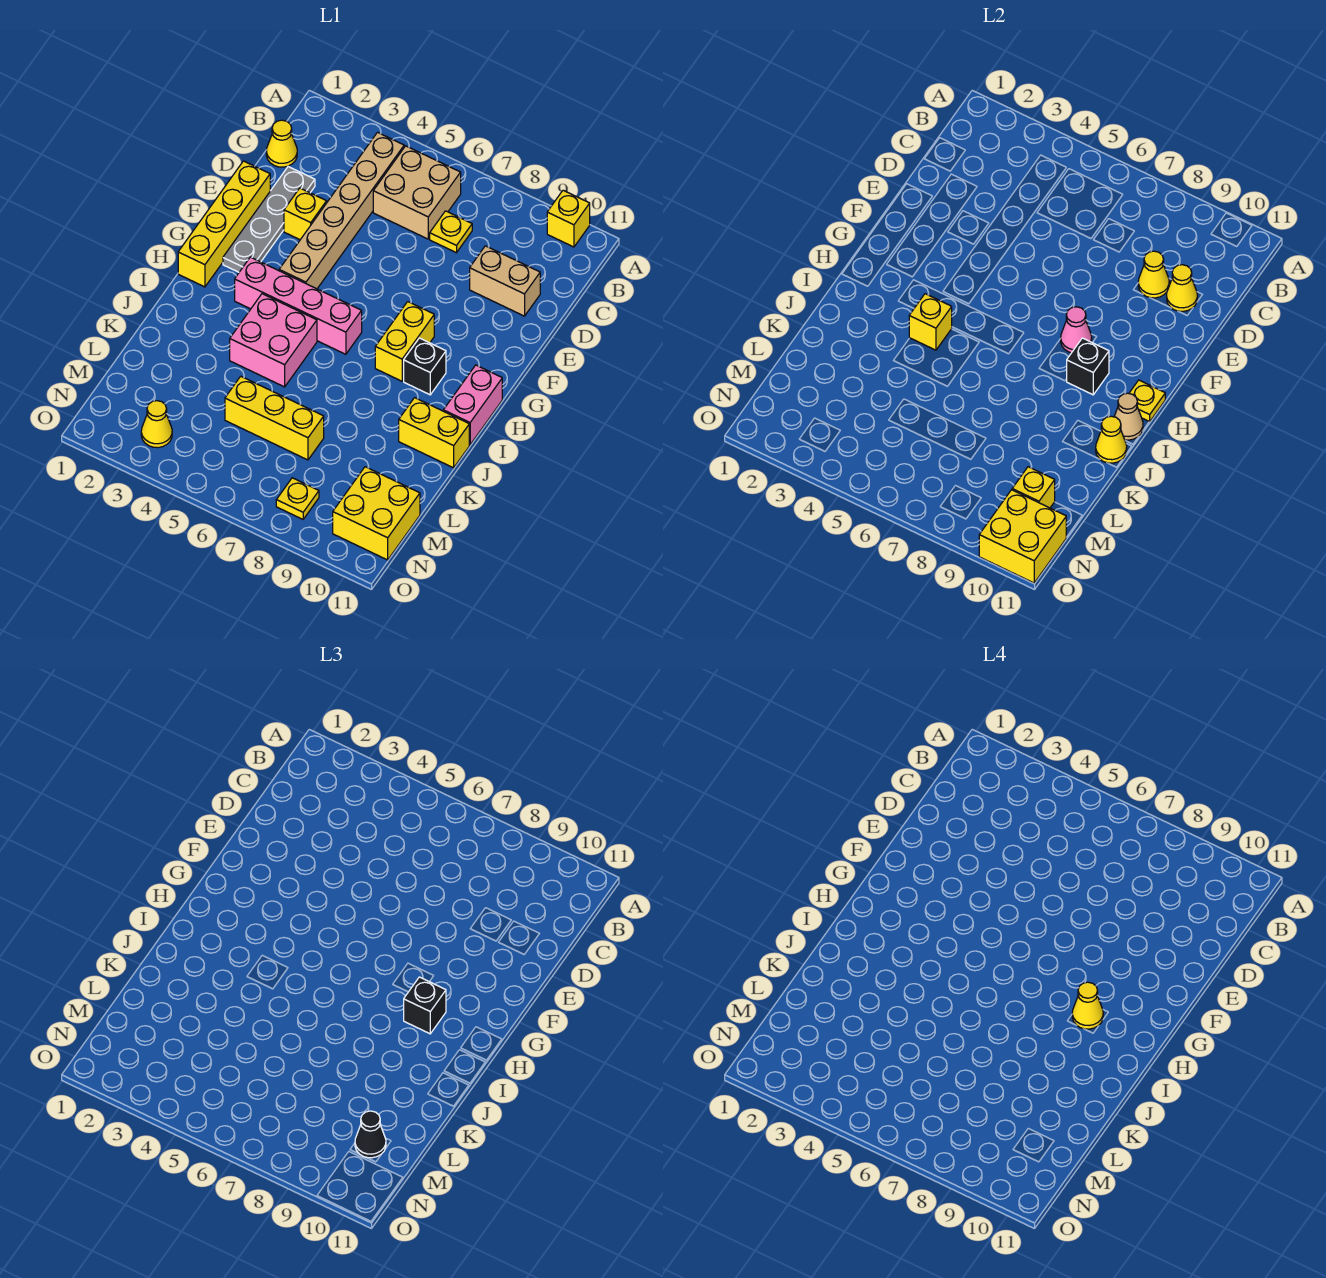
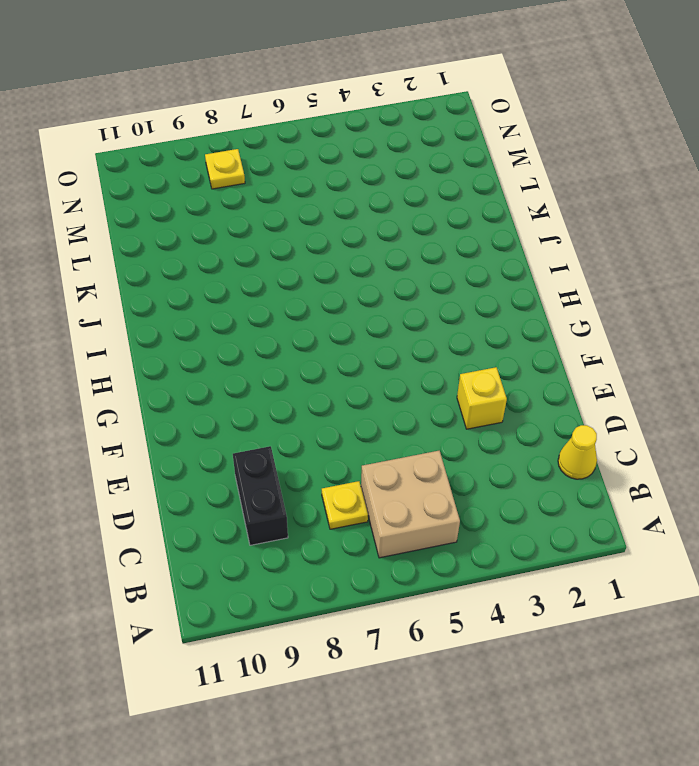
black brick C9:D9 level 1 -> tan brick D9:D10 level 1
none -> yellow brick A10 level 1
none -> tan brick B4:G4 level 1
none -> grey plate D2:G2 level 1
none -> yellow brick E1:H1 level 1

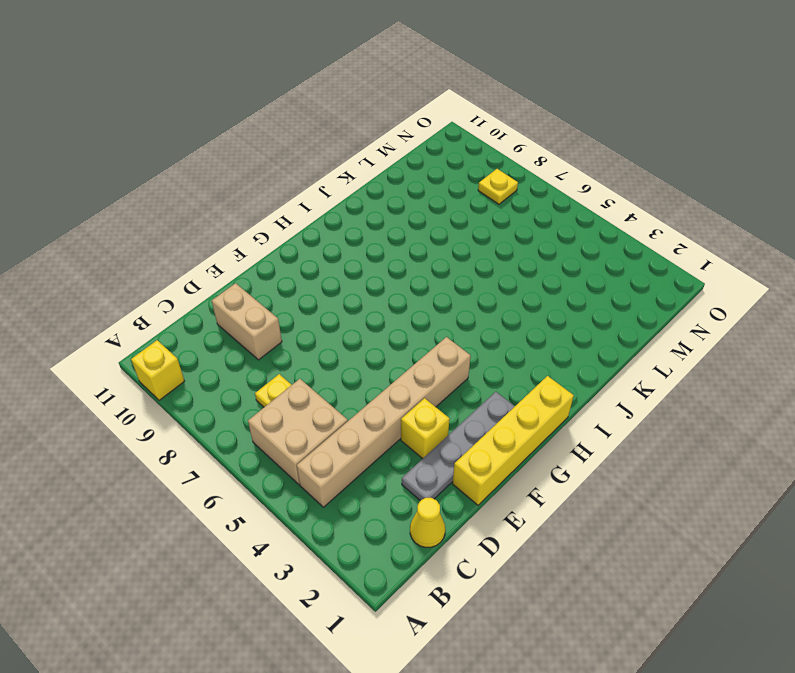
none -> yellow brick G8:H8 level 1
none -> pink brick H3:H6 level 1
none -> black brick H9 level 1
none -> pink brick H11:I11 level 1

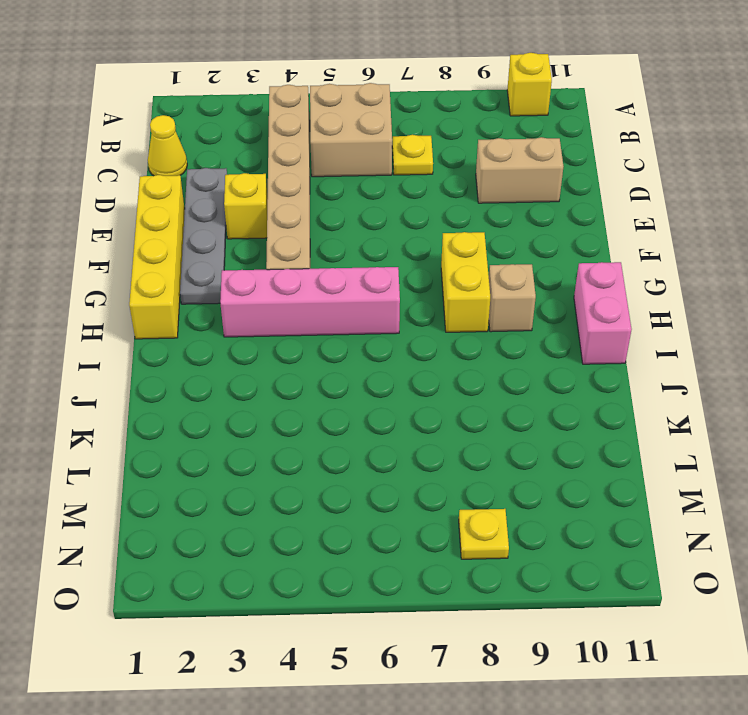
tan brick H9 level 1 -> black brick H9 level 1
none -> pink brick I4:J5 level 1
none -> yellow brick J10:J11 level 1
none -> yellow brick L5:L7 level 1
none -> yellow brick M10:N11 level 1

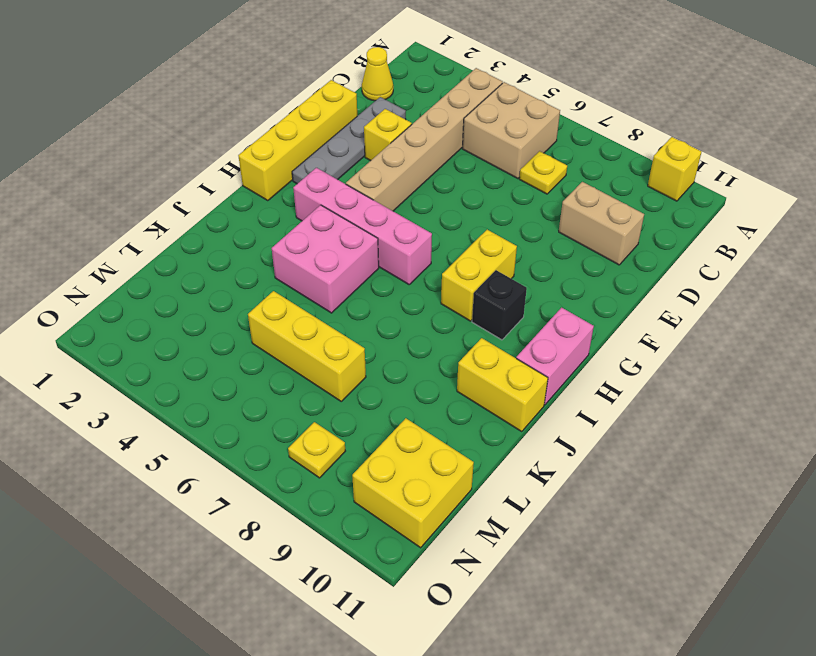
none -> yellow cone N3 level 1
none -> yellow cone D9 level 2
none -> yellow cone D10 level 2
none -> pink cone G8 level 2

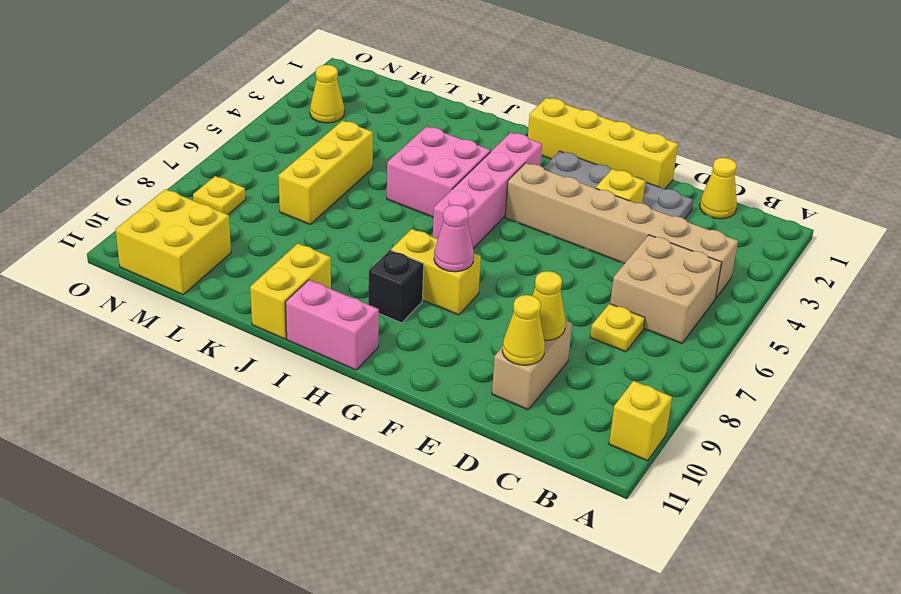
none -> black brick H9 level 2
none -> yellow plate H11 level 2
none -> yellow brick I4 level 2
none -> tan cone I11 level 2

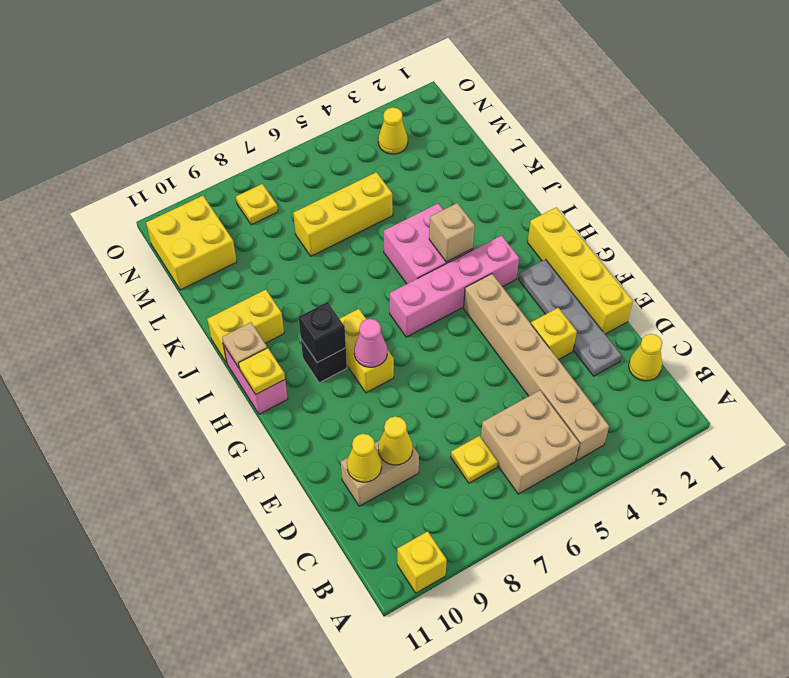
tan brick I4 level 2 -> yellow brick I4 level 2
tan plate I11 level 2 -> tan cone I11 level 2
none -> yellow cone J11 level 2
none -> yellow brick M10 level 2
none -> yellow brick N10:O11 level 2
none -> black brick H9 level 3

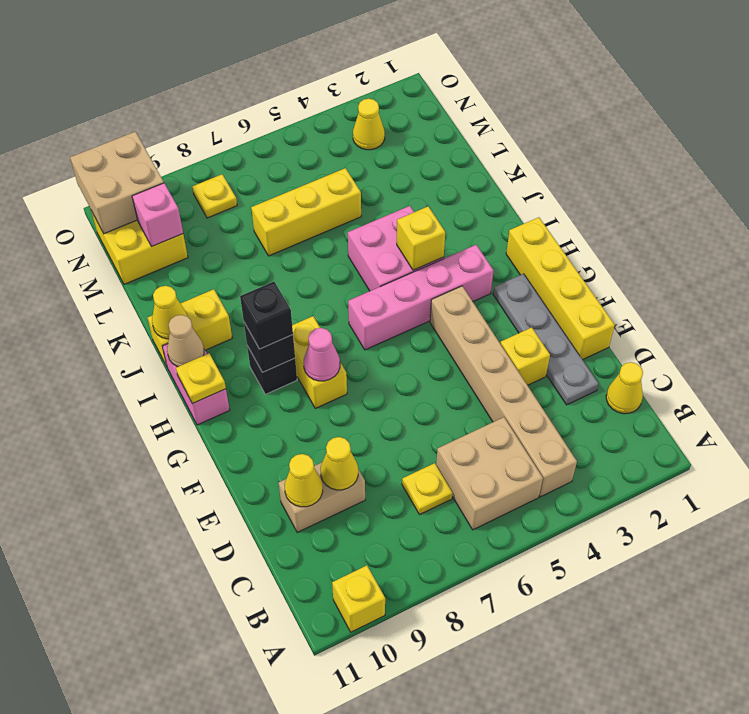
pink brick M10 level 2 -> yellow brick M10 level 2
tan brick N10:O11 level 2 -> yellow brick N10:O11 level 2
none -> black cone M10 level 3
none -> yellow cone H9 level 4

